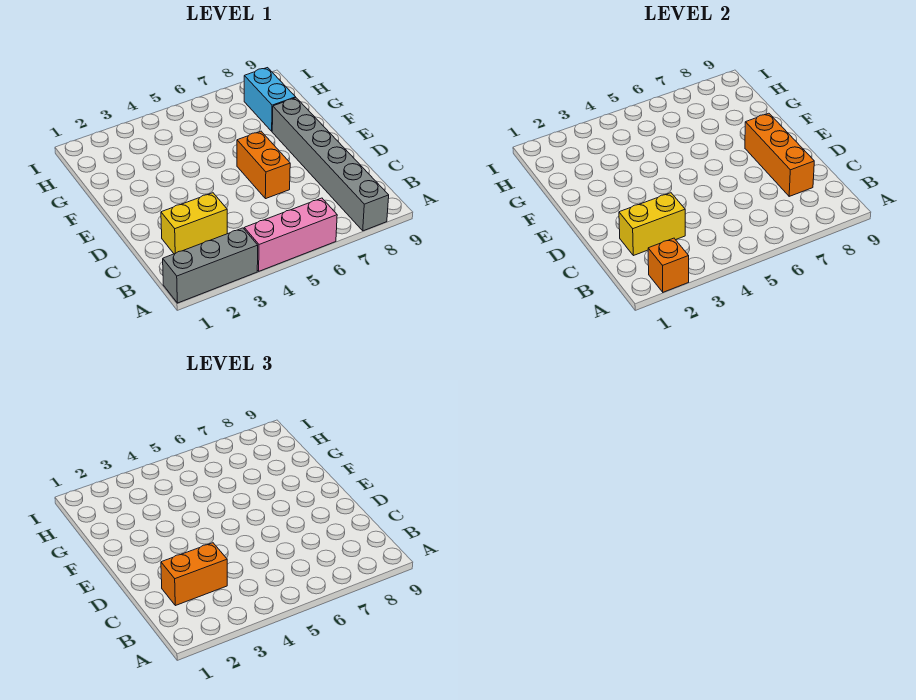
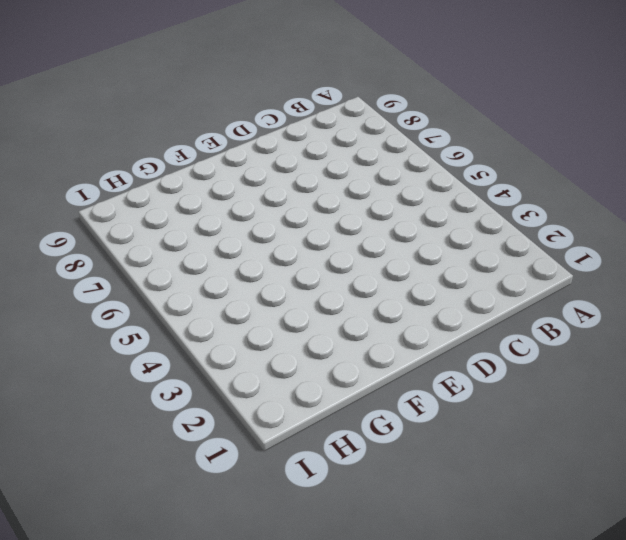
none -> grey brick A1:A3 level 1
none -> pink brick A4:A6 level 1

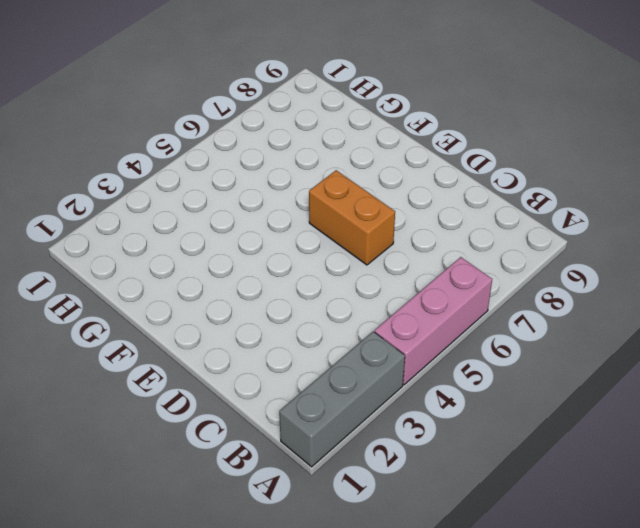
none -> grey brick A8:F8 level 1
none -> yellow brick C2:C3 level 1

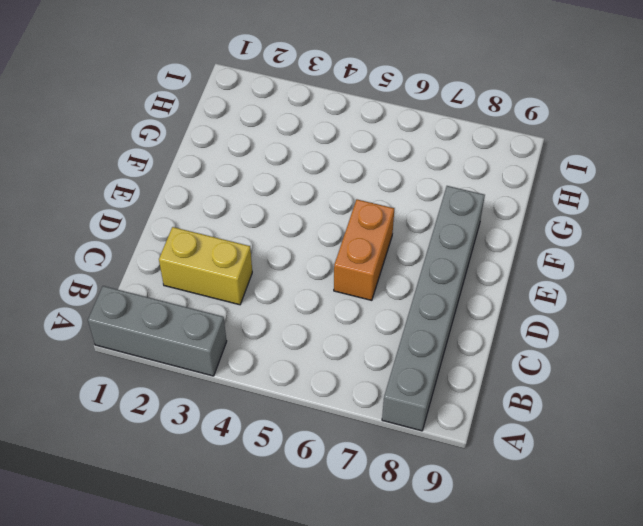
none -> pink brick A4:A6 level 1
none -> cyan brick G8:H8 level 1

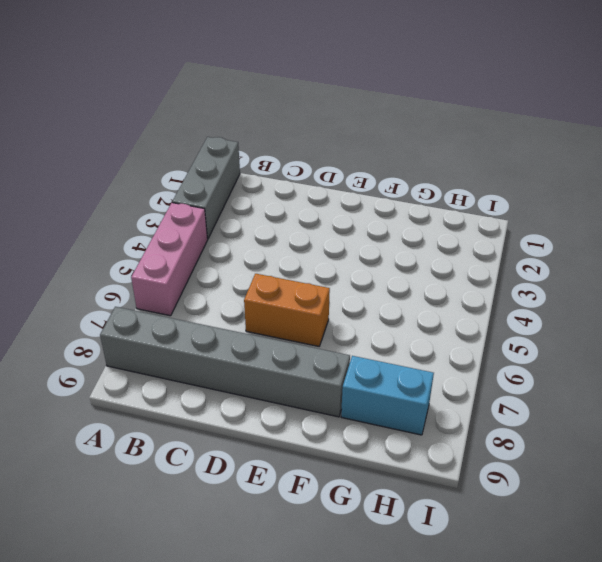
none -> yellow brick C2:C3 level 1
none -> orange brick A2 level 2

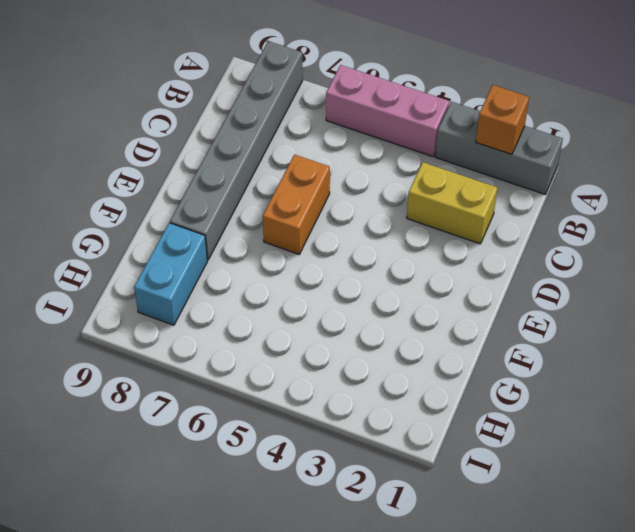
none -> yellow brick C2:C3 level 2
none -> orange brick C8:E8 level 2

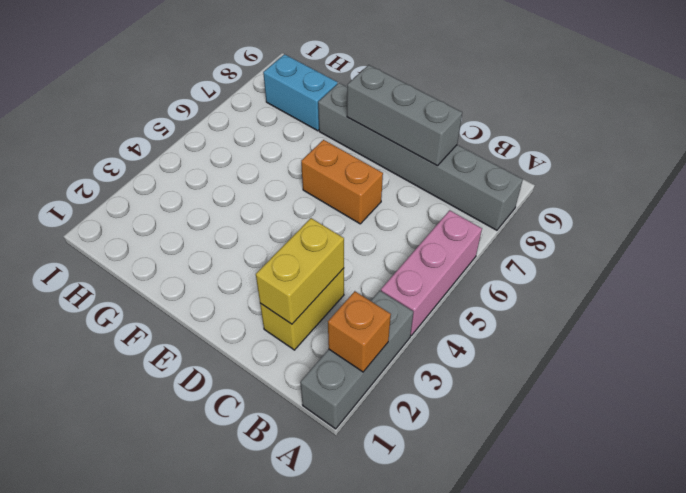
grey brick C8:E8 level 2 -> orange brick C8:E8 level 2
none -> orange brick C2:C3 level 3

